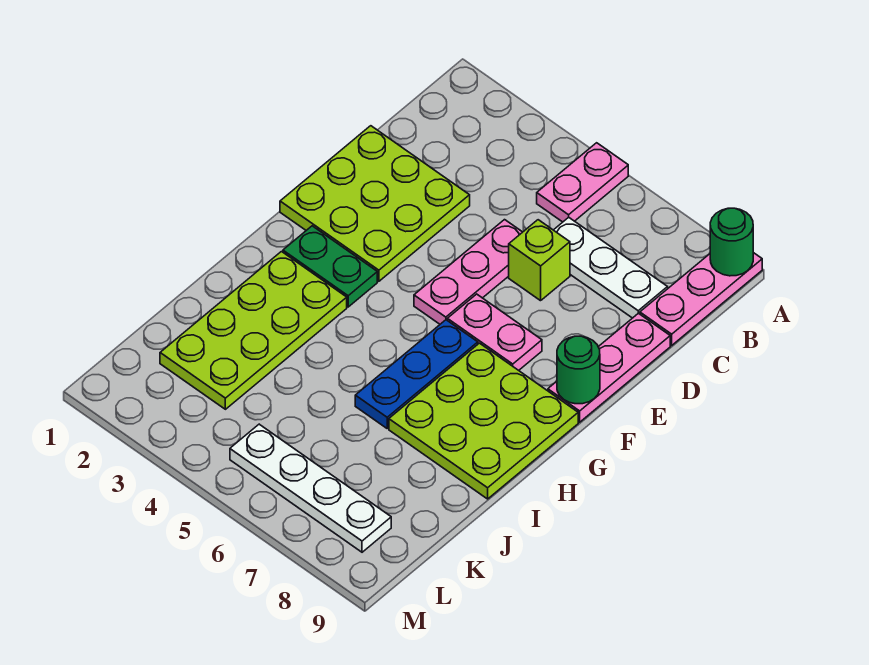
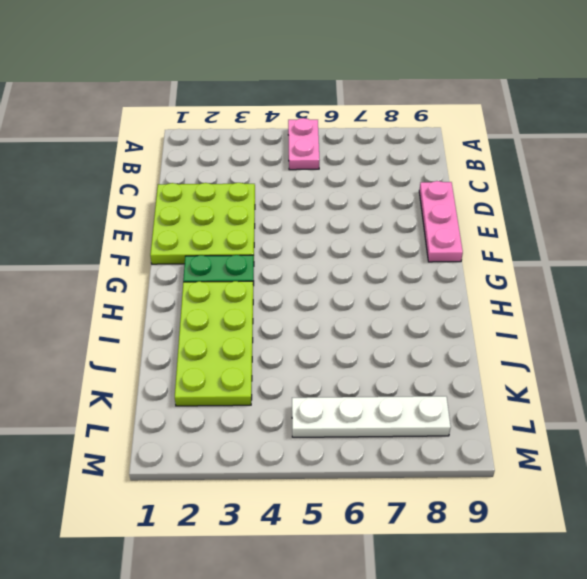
none -> pink plate A9:C9 level 1
none -> white plate C6:C8 level 1
none -> pink plate D5:F5 level 1

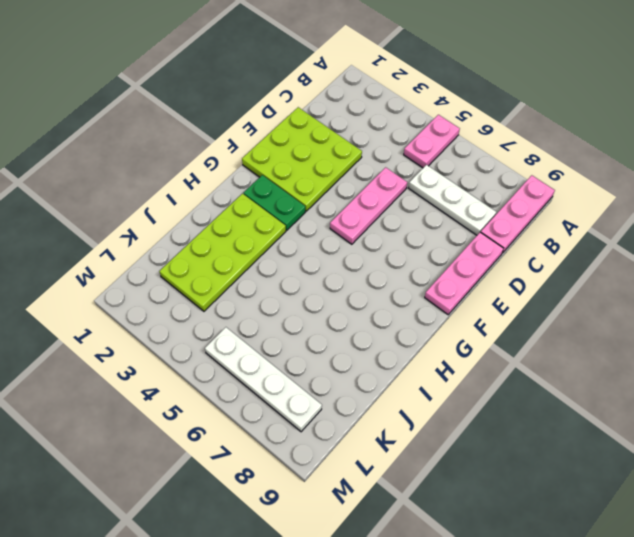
none -> lime brick D6 level 1
none -> pink plate F6:F7 level 1
none -> blue plate G6:I6 level 1

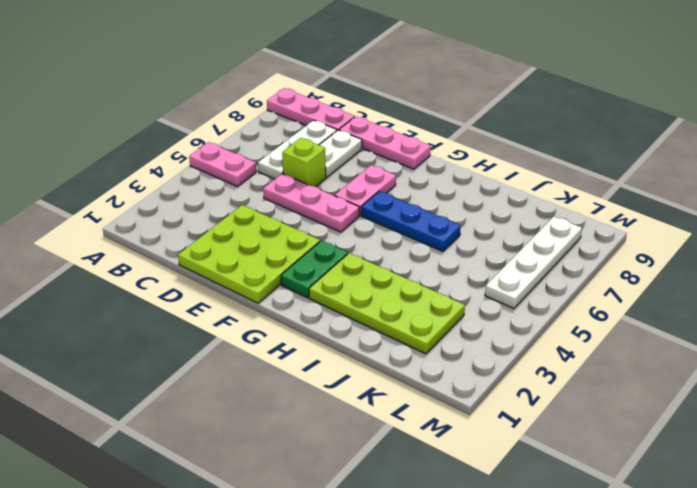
white plate D7:D8 level 1 -> none
none -> lime plate G7:I9 level 1
none -> green round brick A9 level 2
none -> green round brick F9 level 2

